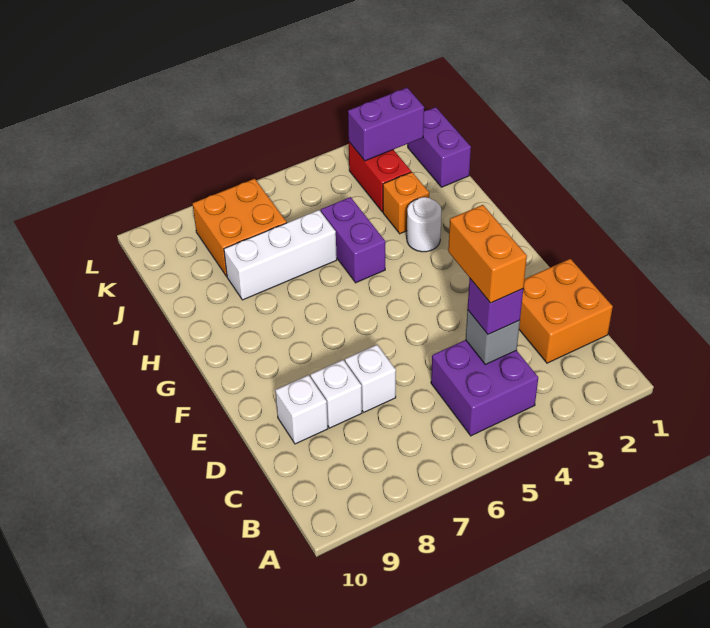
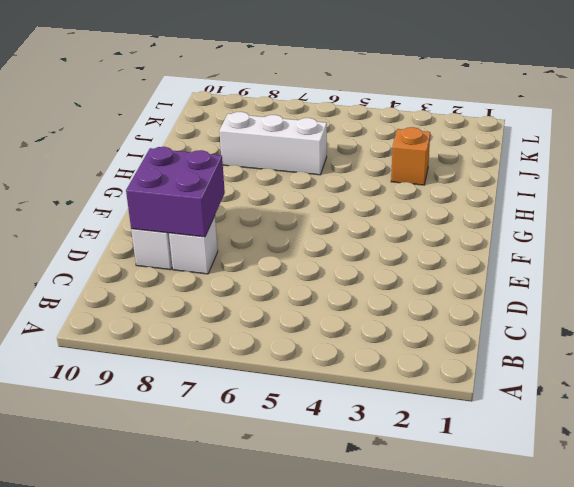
purple brick D8:E9 level 2 -> purple brick B4:C5 level 1
none -> orange brick C1:D2 level 1
none -> white brick D7 level 1
none -> white round brick H3 level 1

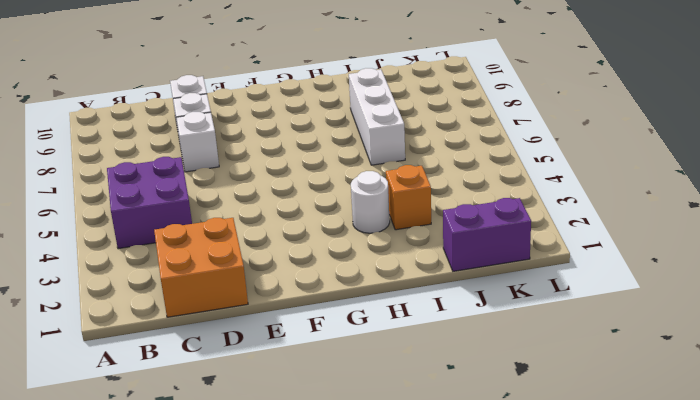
none -> purple brick H5:I5 level 1
none -> red brick J3:K3 level 1
none -> orange brick J7:K8 level 1

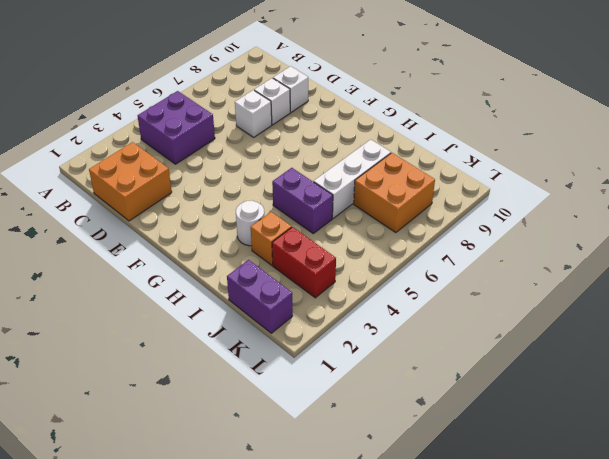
none -> grey brick C4 level 2
none -> purple brick K2:K3 level 2
none -> purple brick C4 level 3

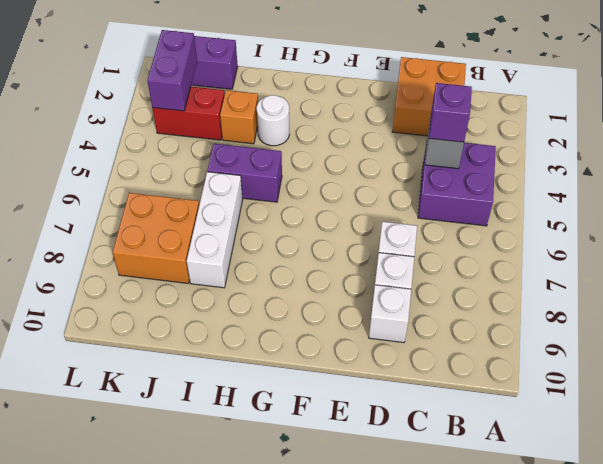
none -> orange brick C4:D4 level 4

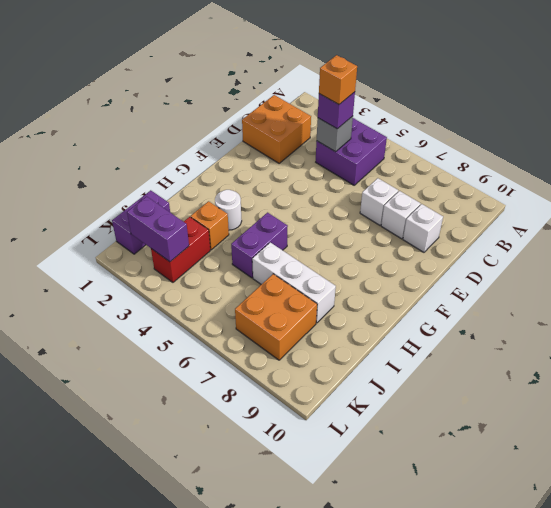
orange brick C4 level 4 -> orange brick C4:D4 level 4

